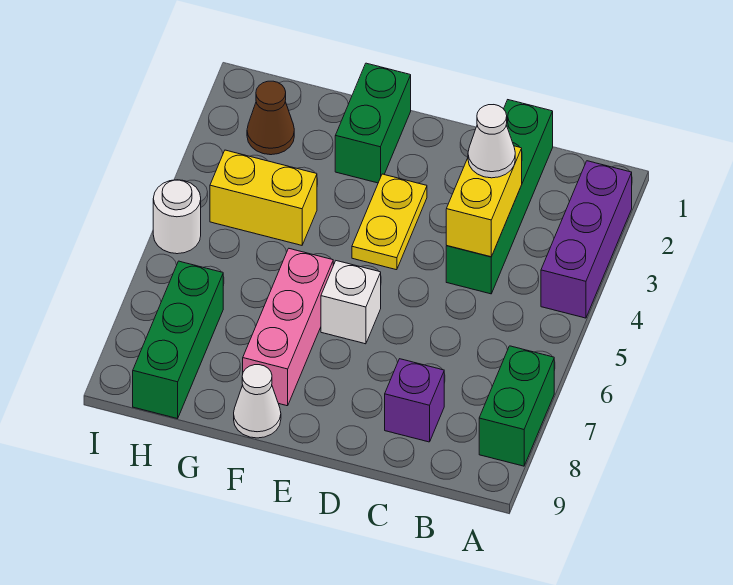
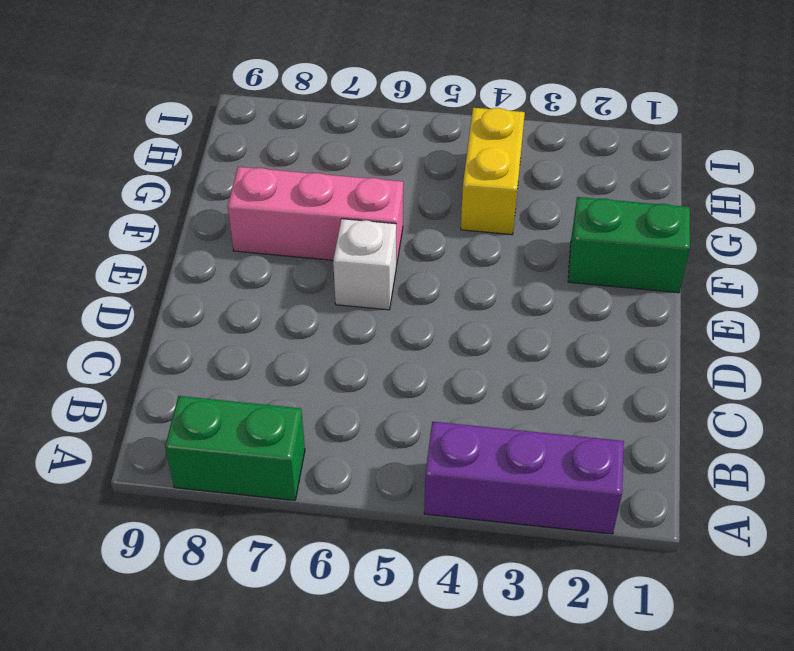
none -> green brick C1:C4 level 1
none -> purple brick C8 level 1
none -> yellow plate E3:E4 level 1

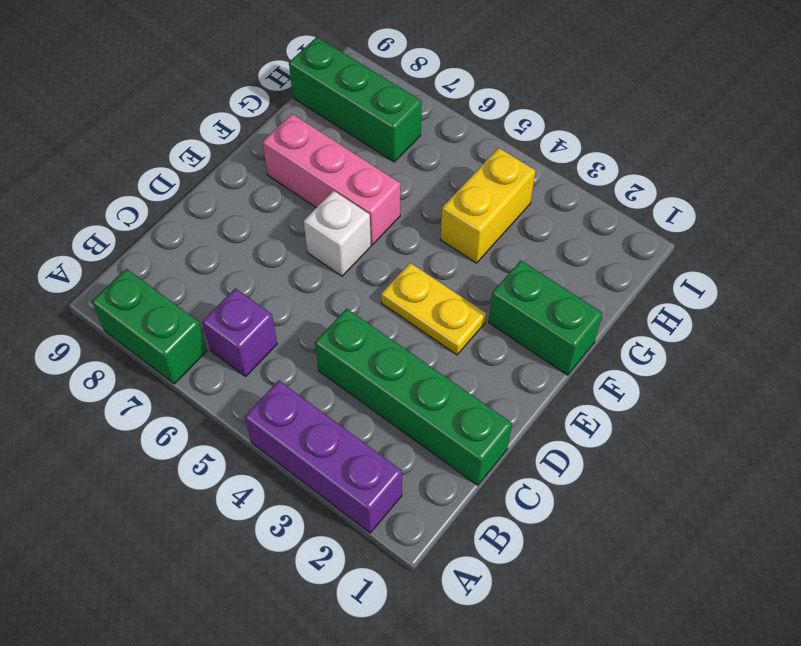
purple brick B6 level 1 -> purple brick C8 level 1
none -> white cone F9 level 1
none -> brown cone H2 level 1
none -> white round brick I5 level 1

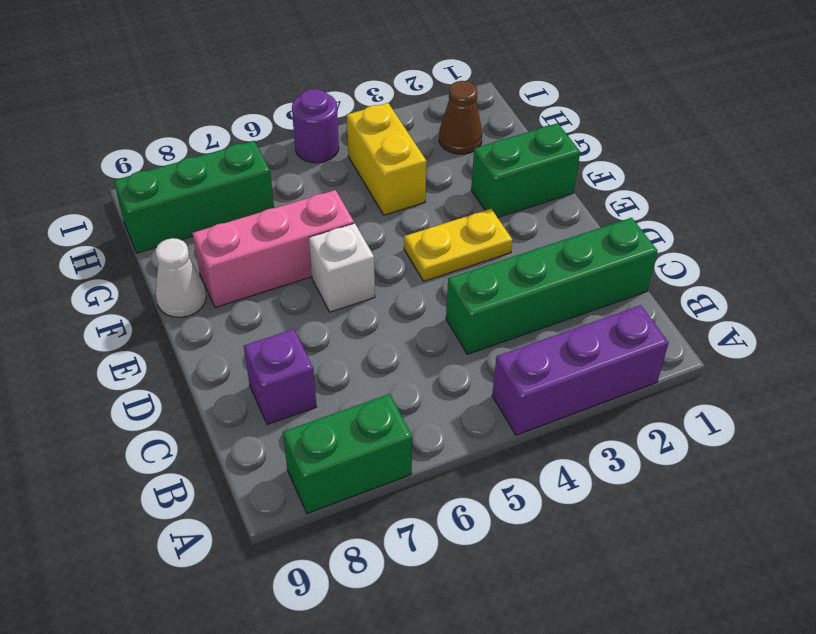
purple round brick I5 level 1 -> white round brick I5 level 1
none -> yellow brick C3:C4 level 2
none -> white cone C3 level 3

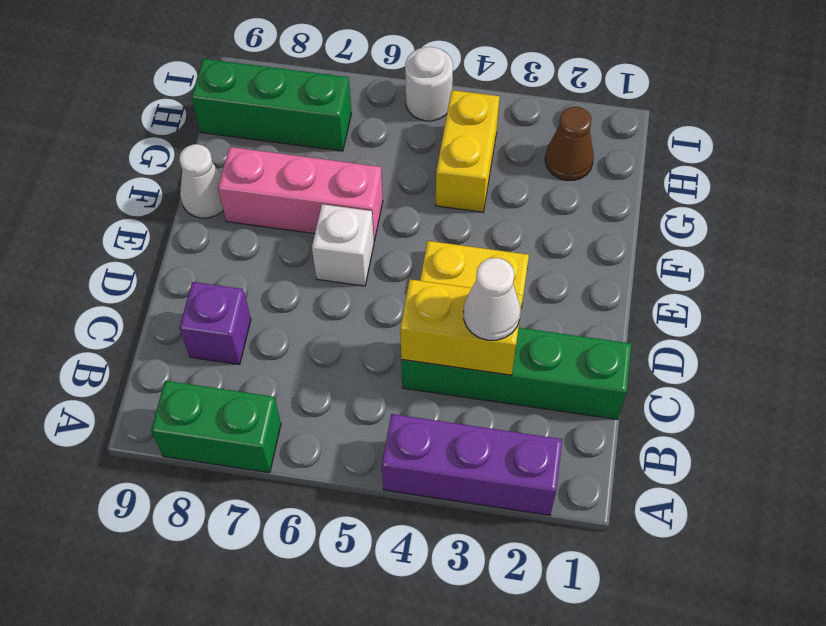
none -> green brick F1:F2 level 1

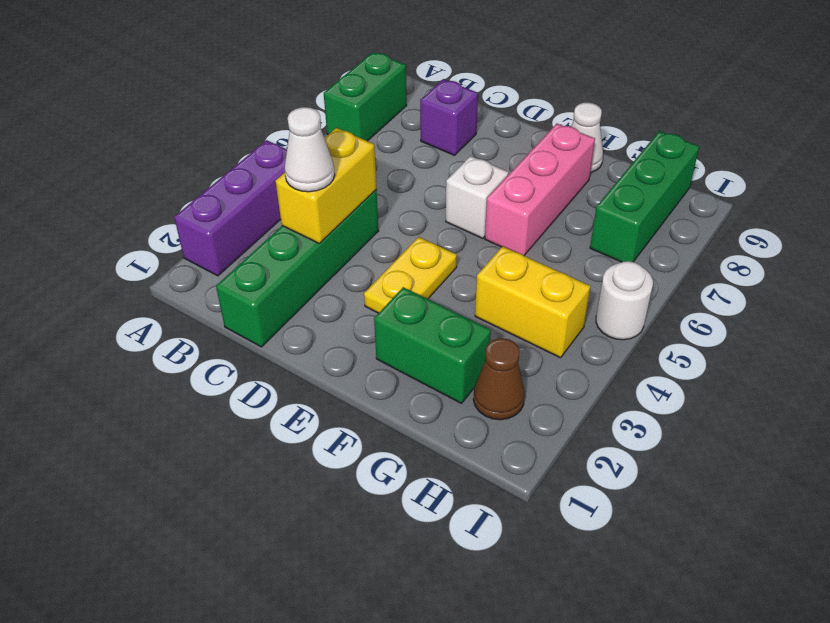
green brick F2:G2 level 1 -> green brick F1:F2 level 1

